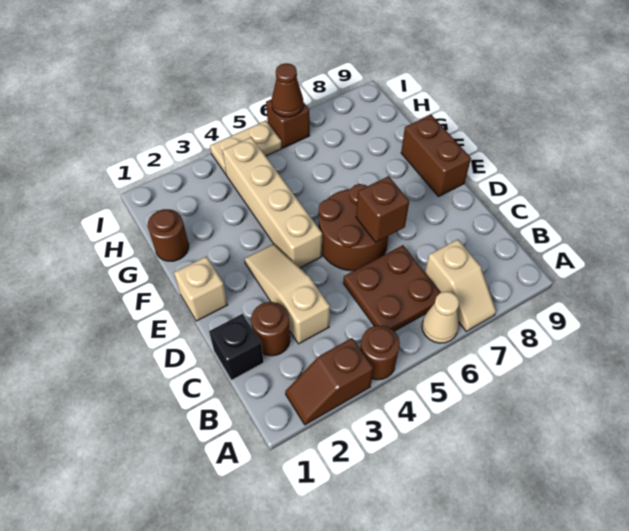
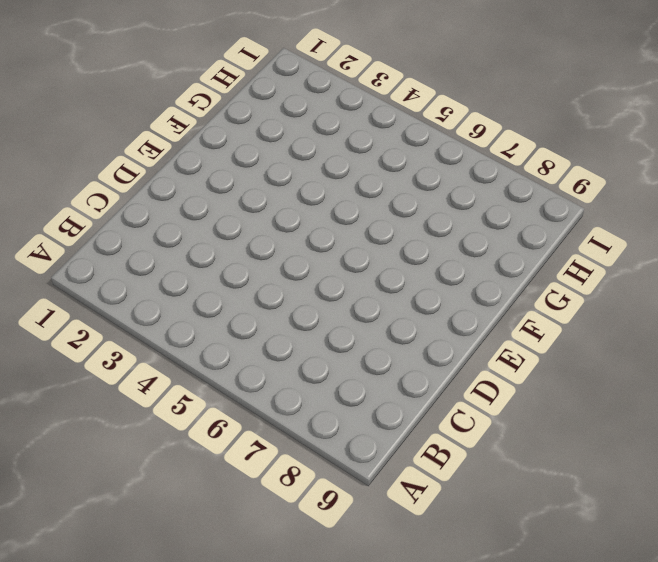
none -> brown slope A2:A3 level 1 top 3
none -> brown round brick A4 level 1
none -> tan cone A6 level 1

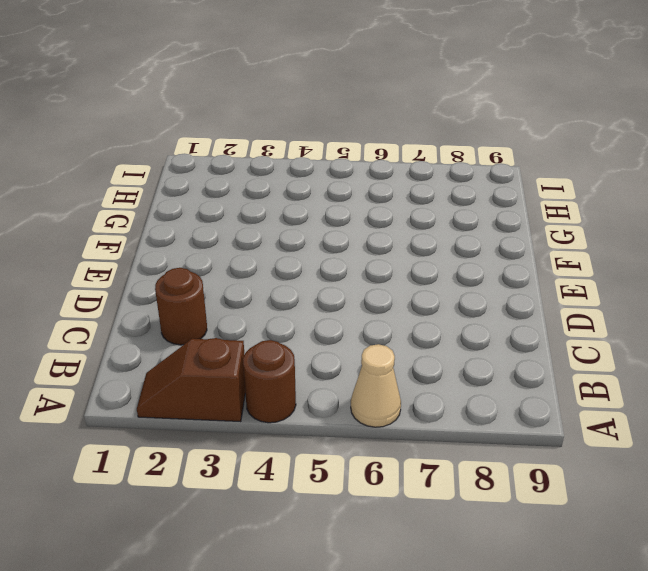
none -> tan slope A7:B7 level 1 top B
none -> brown plate B5:C6 level 1
none -> black brick C1 level 1

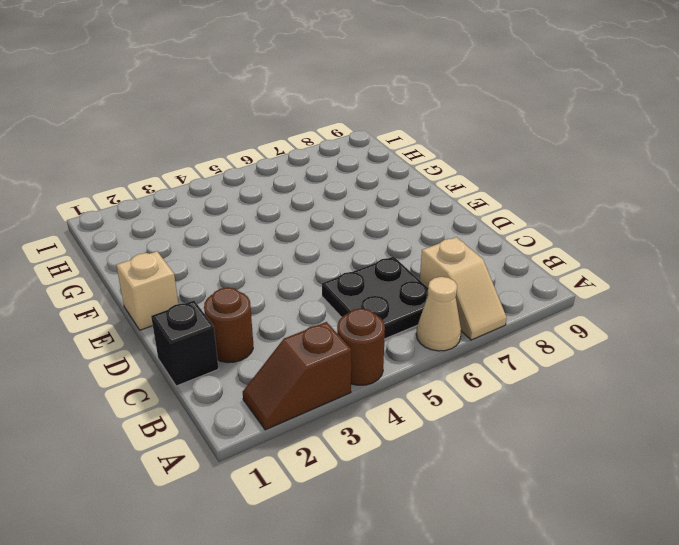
black plate B5:C6 level 1 -> brown plate B5:C6 level 1
none -> tan slope C3:E3 level 1 top C
none -> brown round brick D5:E6 level 1
none -> tan brick E4:H4 level 1

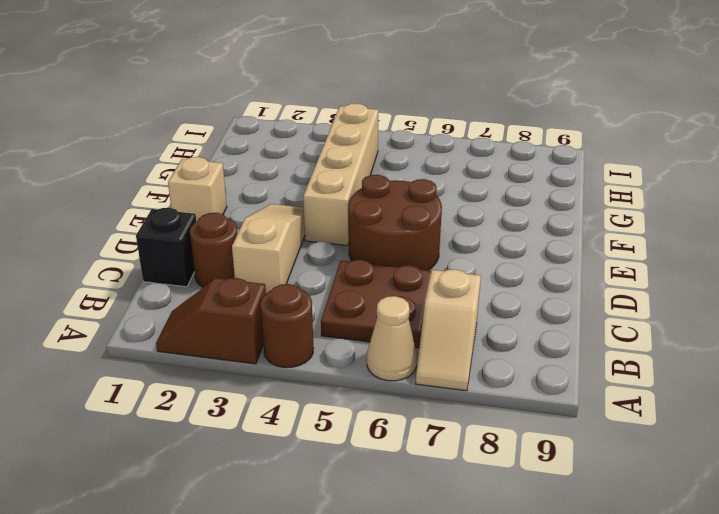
none -> brown brick E9:F9 level 1
none -> brown round brick G1 level 1
none -> tan plate I4:I5 level 1

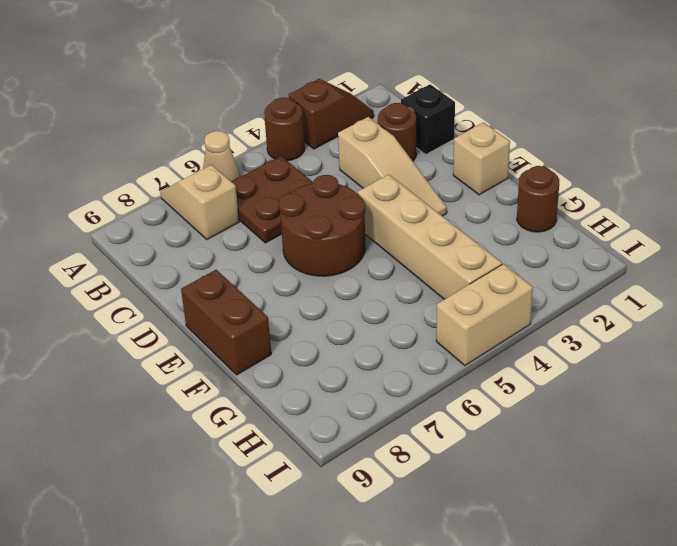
tan brick I4:I5 level 1 -> tan plate I4:I5 level 1
none -> brown brick I6 level 1
none -> brown brick D6 level 2
none -> brown cone I6 level 2

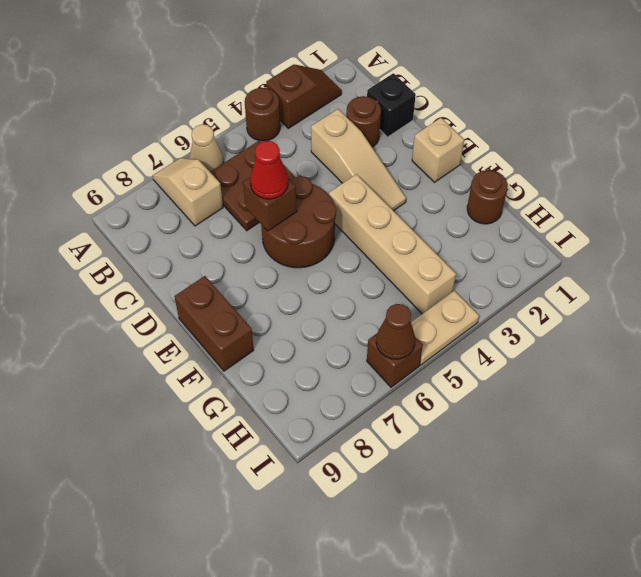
red cone D6 level 3 -> none

